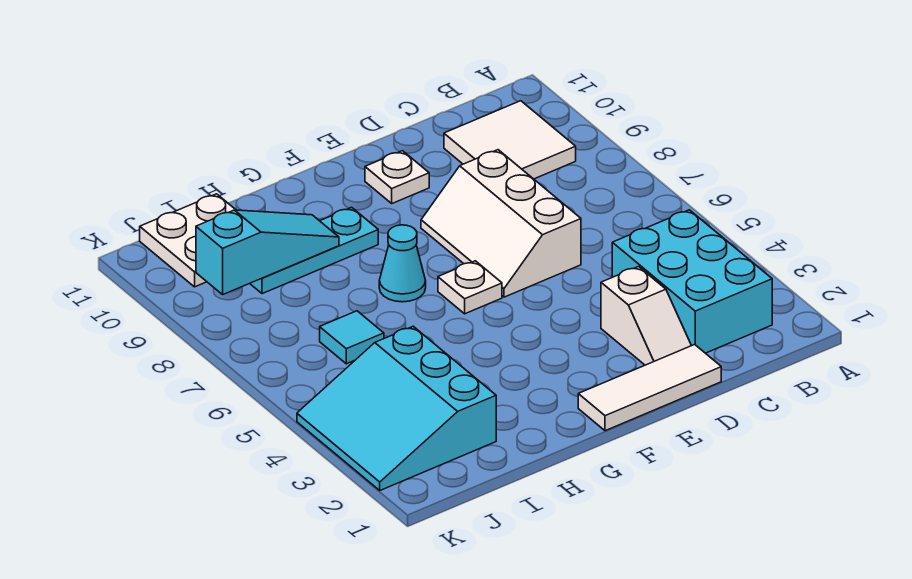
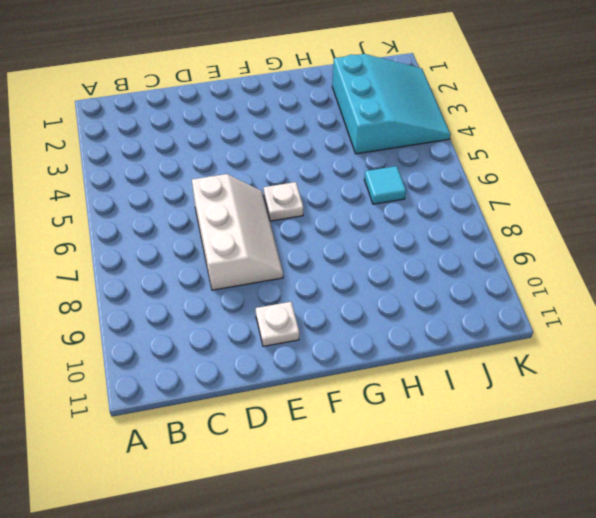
none -> cyan brick B2:C4 level 1
none -> white tile B9:C10 level 1
none -> white tile D1:F1 level 1

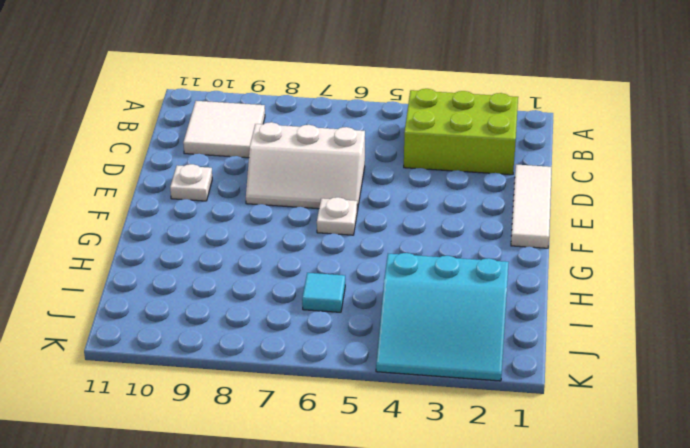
lime brick B2:C4 level 1 -> cyan brick B2:C4 level 1
none -> white slope D2:D3 level 1 top 3
none -> cyan cone G7 level 1
none -> cyan plate G9:I9 level 1

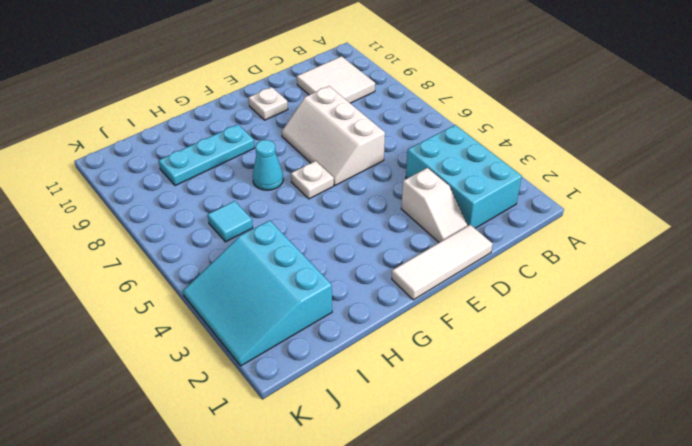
none -> white plate I10:J11 level 1
none -> cyan slope H9:J9 level 2 top J

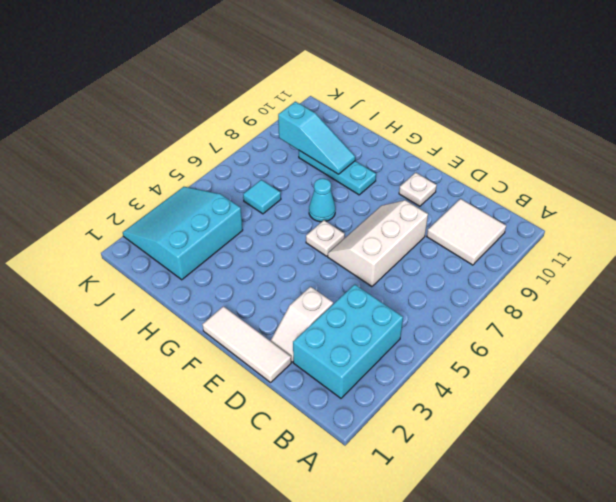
none -> white plate I10:J11 level 1

